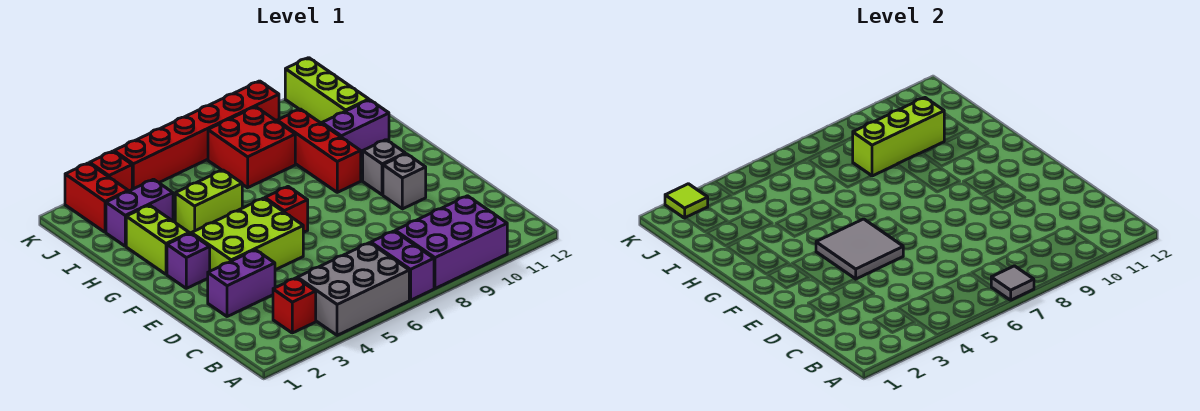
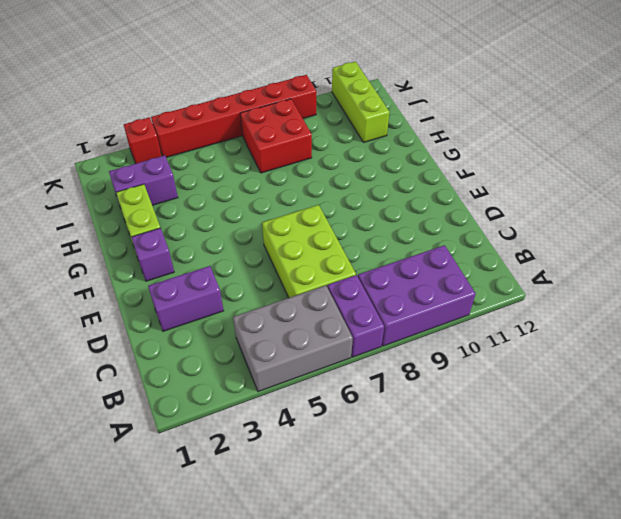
lime brick C6:E7 level 1 -> lime brick E3:F5 level 1
none -> red brick B3 level 1
none -> grey brick E10 level 1
none -> red brick F6 level 1

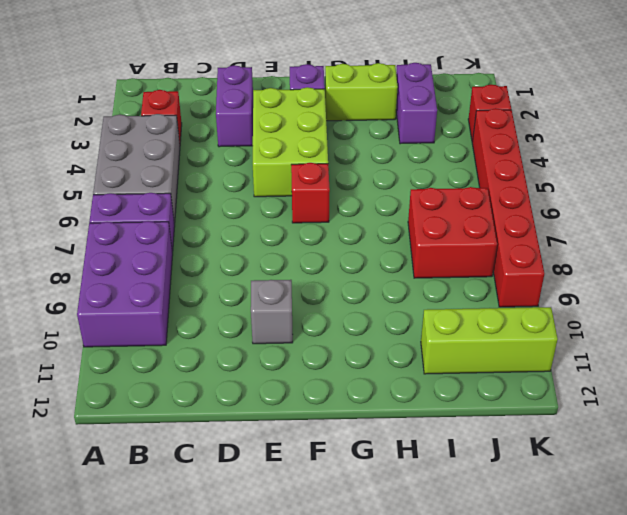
none -> grey brick F10 level 1
none -> red brick G9:I9 level 1
none -> lime brick H4:H5 level 1

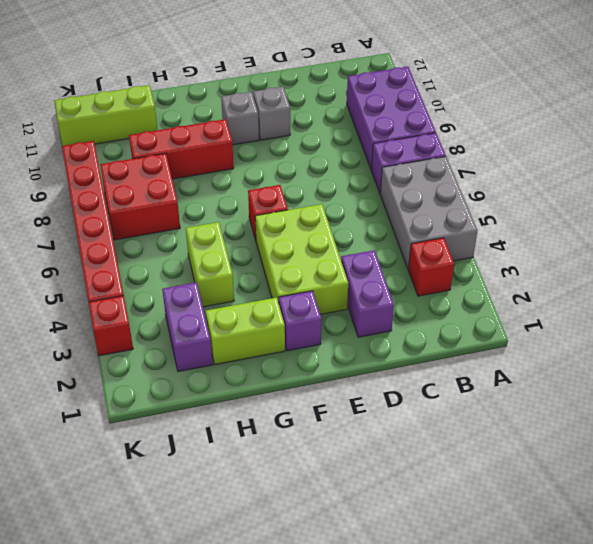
none -> purple brick H10:H11 level 1
none -> red brick J2:K2 level 1
none -> grey tile A7 level 2

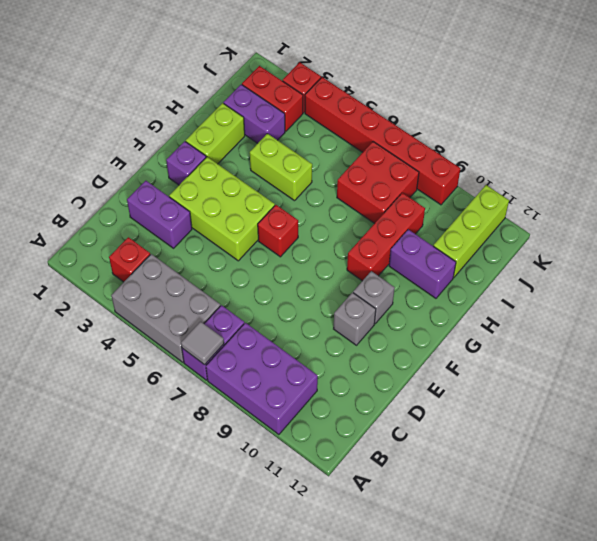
red brick J2:J3 level 1 -> red brick J2:K2 level 1
none -> grey tile E4:F5 level 2
none -> lime brick I8:I10 level 2
none -> lime tile K2 level 2

